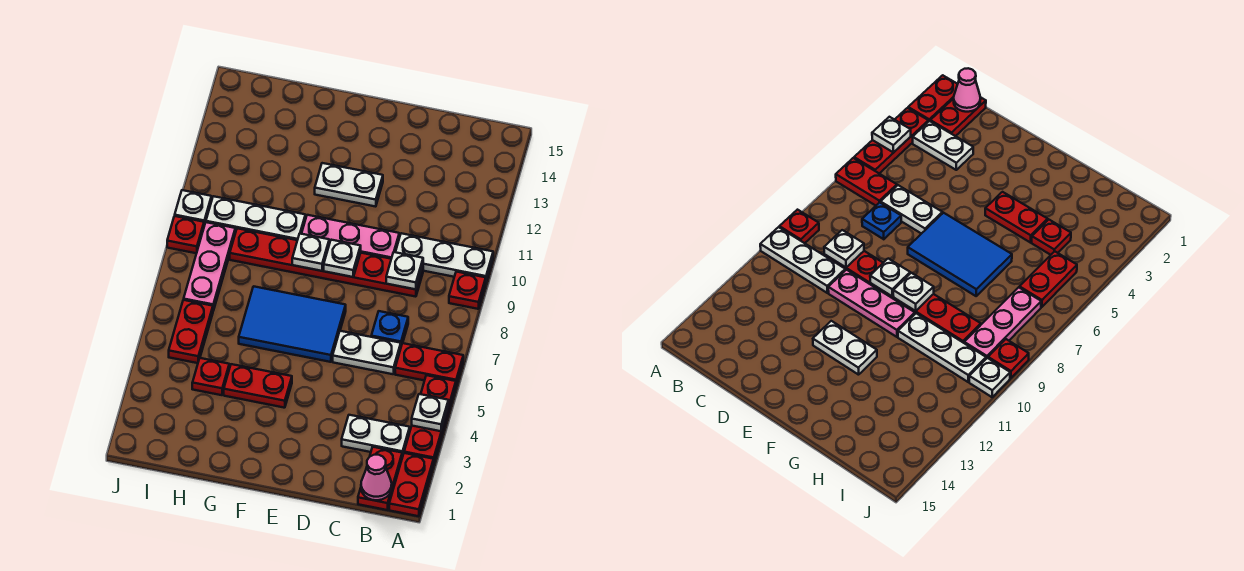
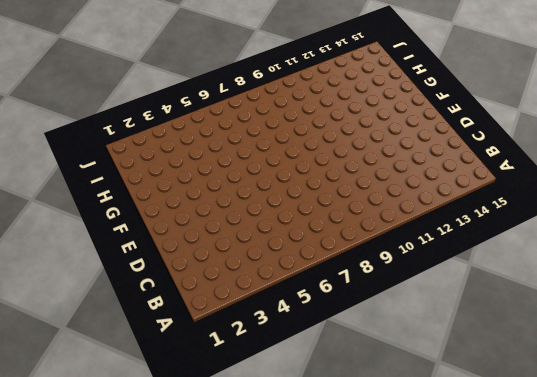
none -> red plate A1:A2 level 1
none -> red plate A3:A5 level 1
none -> red plate A6:B6 level 1

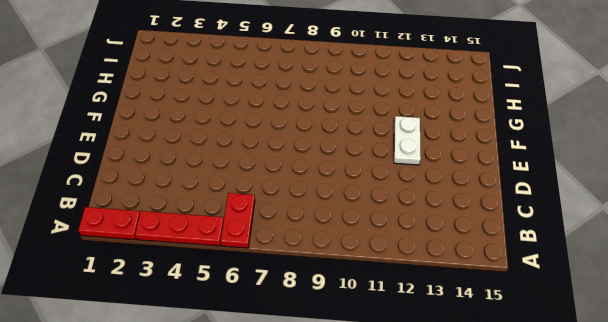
none -> red plate A9 level 1
none -> white plate A10:C10 level 1
none -> red plate B1:B2 level 1

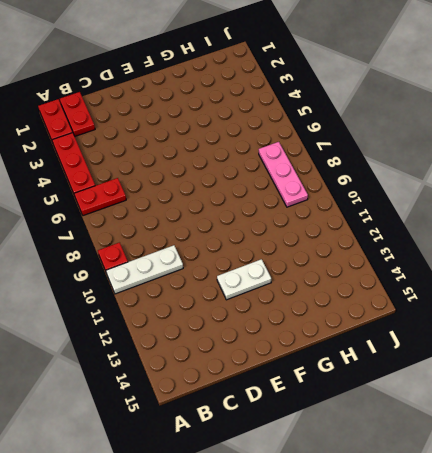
none -> white plate B3:C3 level 1
none -> white plate C6:D6 level 1
none -> blue plate C7 level 1

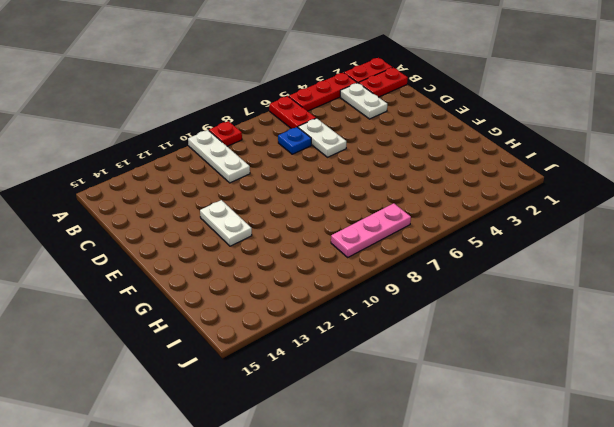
none -> red plate C9:H9 level 1
none -> pink plate D10:F10 level 1
none -> blue tile E6:G7 level 1

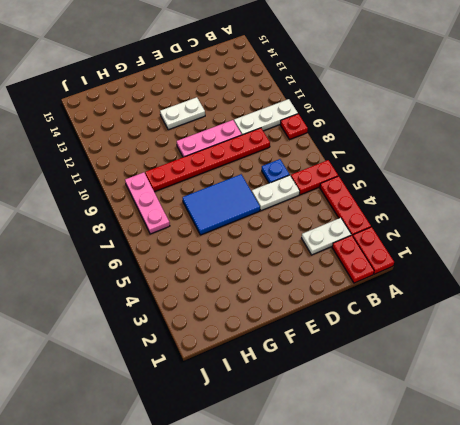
none -> red plate F4:G4 level 1
none -> white plate G10:I10 level 1
none -> red plate H4 level 1

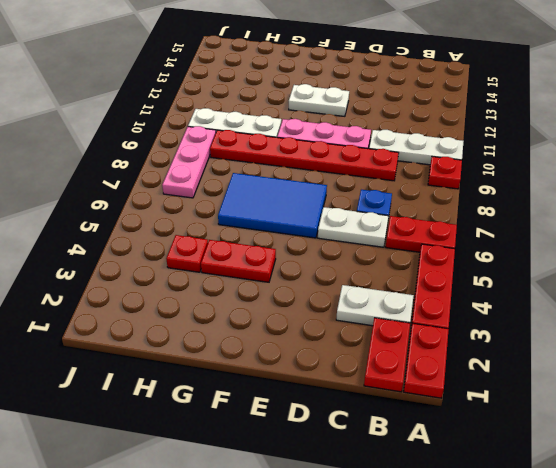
none -> red plate I5:I6 level 1
none -> red plate J9 level 1
none -> white plate J10 level 1

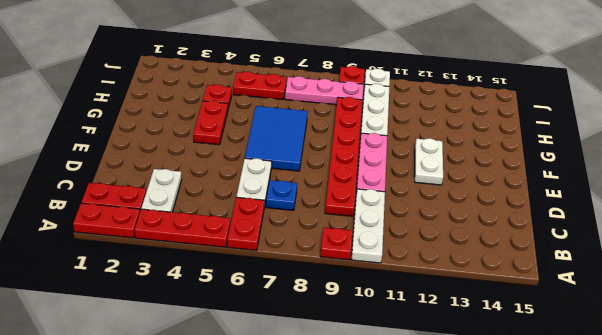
none -> white plate A4 level 2
none -> pink cone B1 level 2
none -> white plate C9 level 2

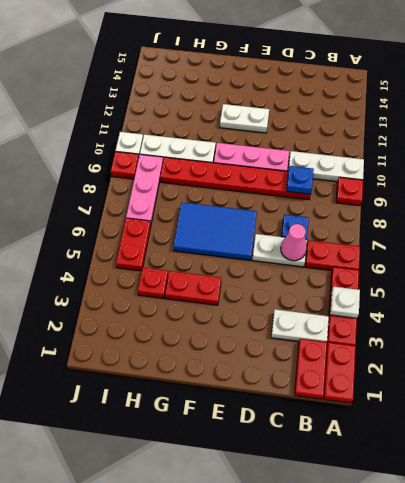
pink cone C6 level 2 -> pink cone B1 level 2
blue plate C9 level 2 -> white plate C9 level 2
none -> white plate E9 level 2
none -> white plate F9 level 2

